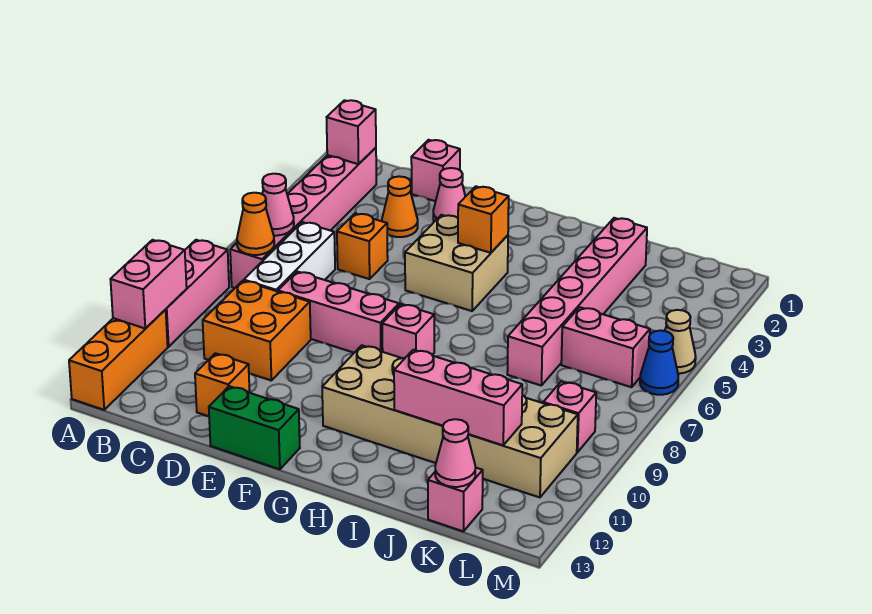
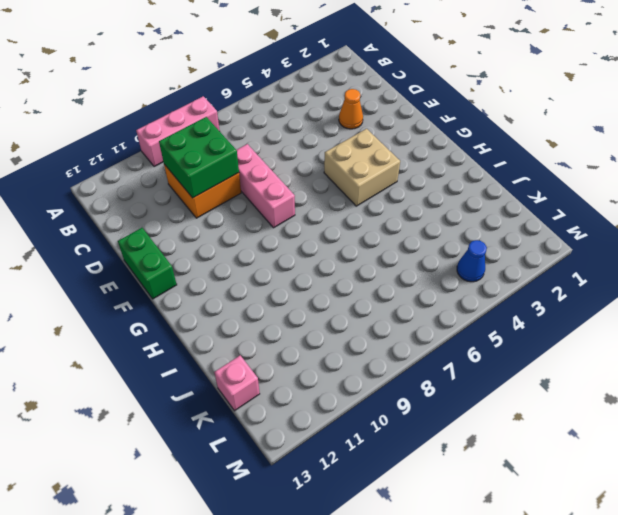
green brick C9:D10 level 2 -> none
blue cone L4 level 1 -> blue cone M6 level 1
none -> orange brick A11:A13 level 1
none -> pink brick B2:B7 level 1
none -> white brick C6:C8 level 1

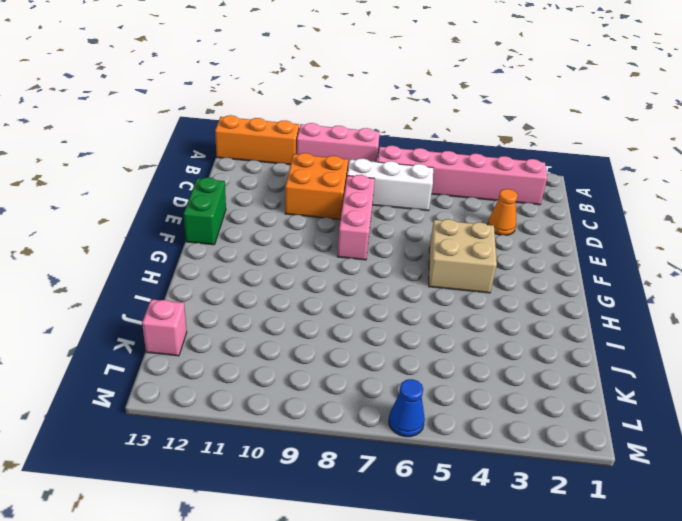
none -> pink brick D1 level 1
none -> orange brick D5 level 1
none -> orange brick D12 level 1

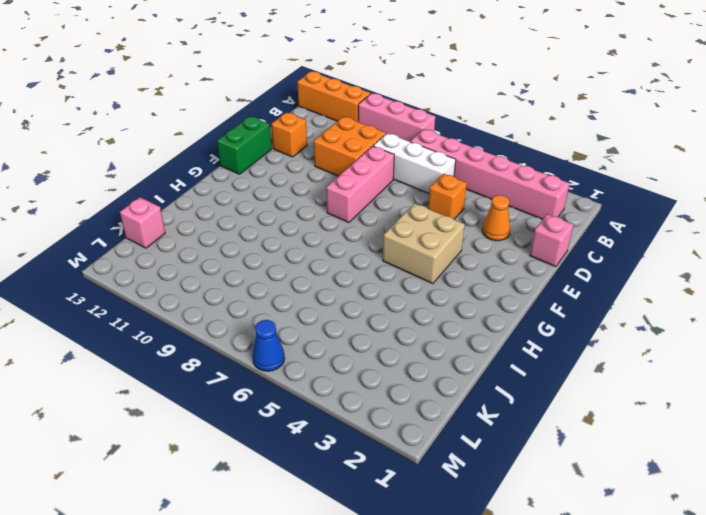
none -> pink cone E2 level 1
none -> pink brick G8 level 1
none -> tan brick G10:L11 level 1

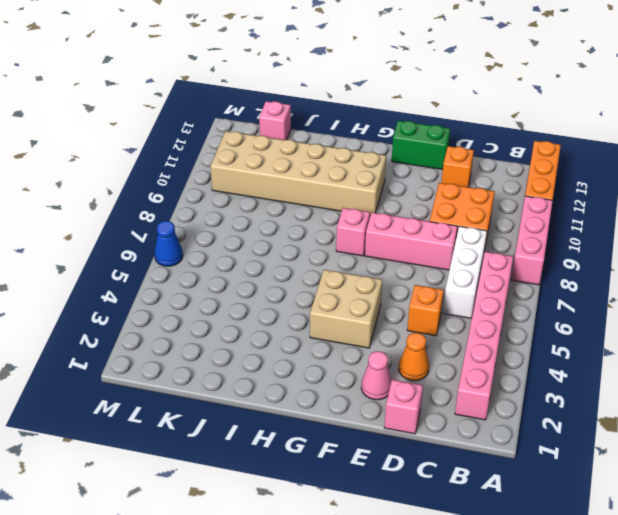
none -> pink brick J2:J7 level 1
none -> pink brick K6:L6 level 1
none -> pink brick L9 level 1

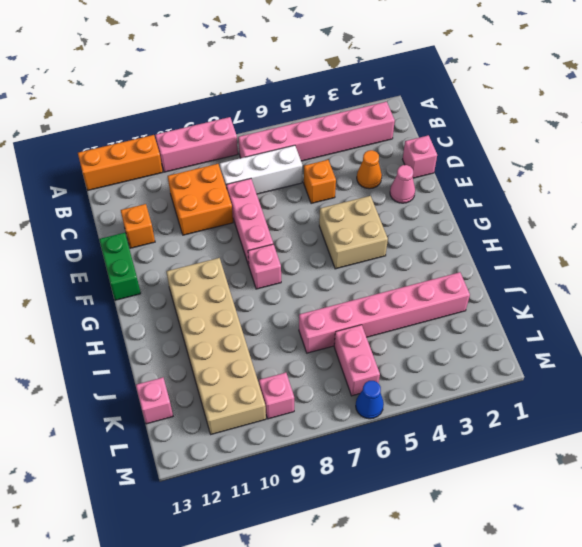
none -> tan cone M5 level 1
none -> pink brick A10:A11 level 2
none -> pink brick B2 level 2

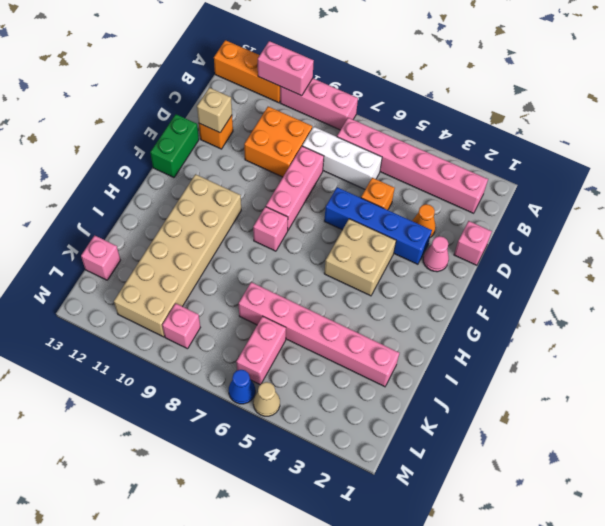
tan brick D12 level 2 -> none
blue brick E3:E6 level 1 -> none
none -> pink brick B2 level 2
none -> pink cone B6 level 2
none -> orange cone B7 level 2

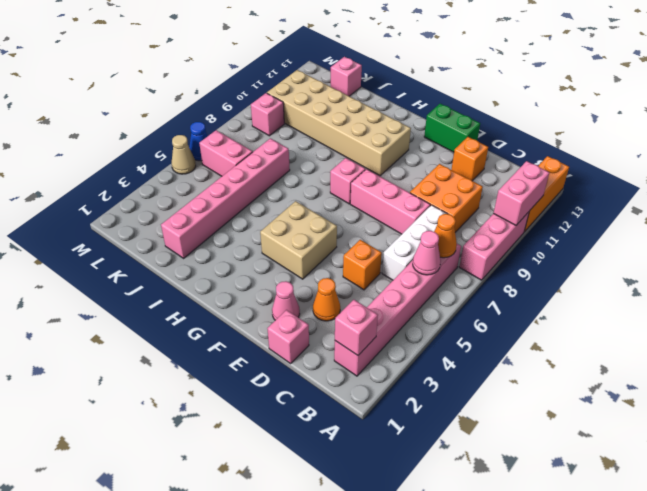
none -> orange brick G4 level 2
none -> pink brick I11:K11 level 2
none -> pink cone K13 level 2

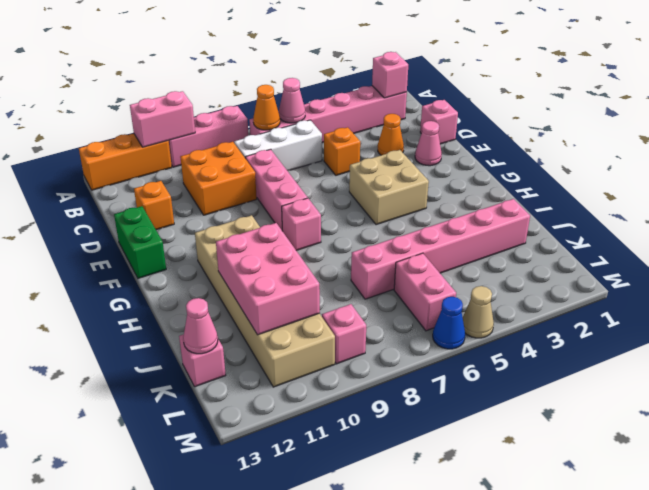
pink brick I10:K11 level 2 -> pink brick I11:K11 level 2
none -> orange brick G4 level 2

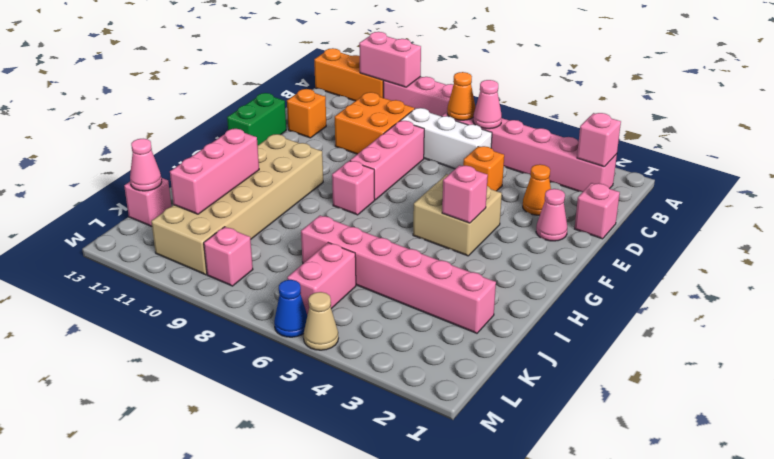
pink brick G4 level 2 -> orange brick G4 level 2

